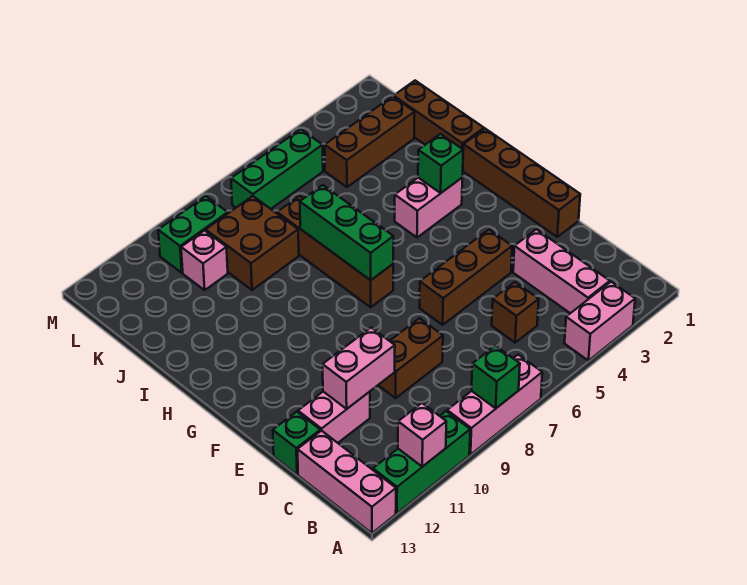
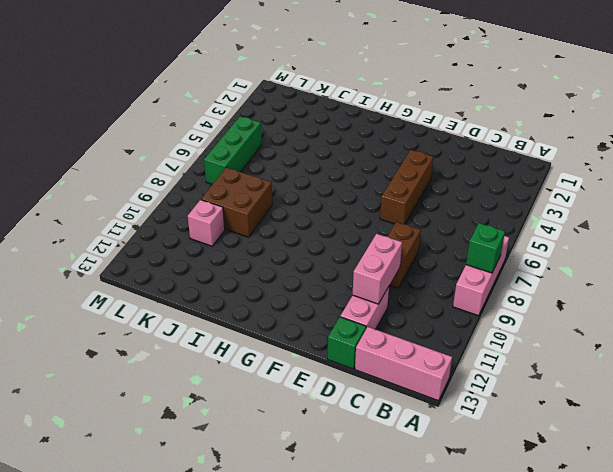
none -> pink brick A3:A4 level 1
none -> green brick A10:A12 level 1
none -> pink brick B3:D3 level 1

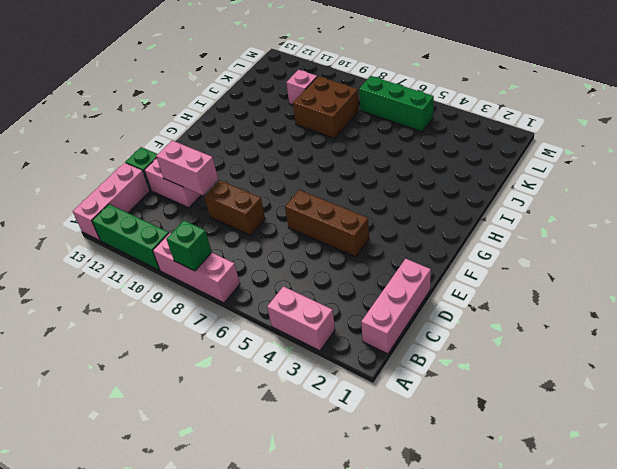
pink brick B1:D1 level 1 -> pink brick B3:D3 level 1
none -> brown brick C5 level 1
none -> brown brick E1:H1 level 1
none -> brown brick G7:J7 level 1

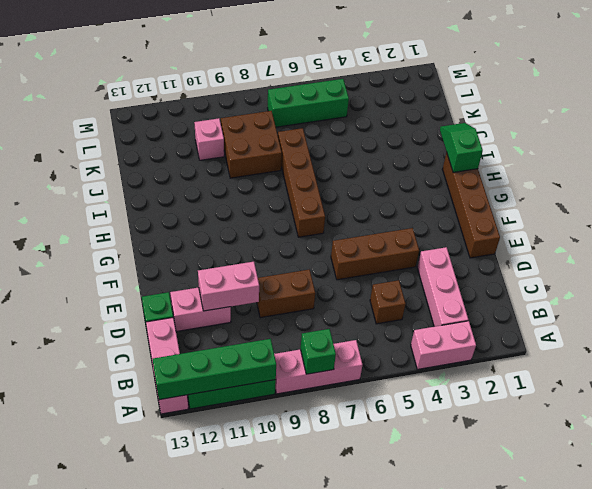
green brick A10:A13 level 2 -> pink brick A11 level 2
green slope H1:I1 level 2 top H -> none
none -> pink brick H3:H4 level 1
none -> brown brick I1:K1 level 1
none -> brown brick K2:K4 level 1

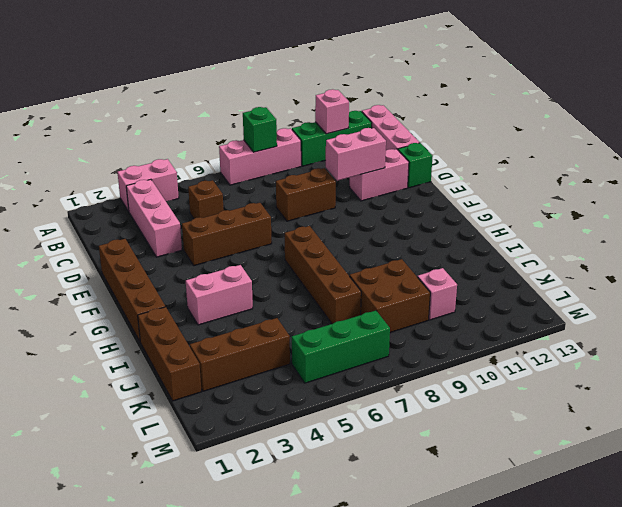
none -> green brick L9:L10 level 1
none -> green brick G7:I7 level 2
none -> green brick H3 level 2

